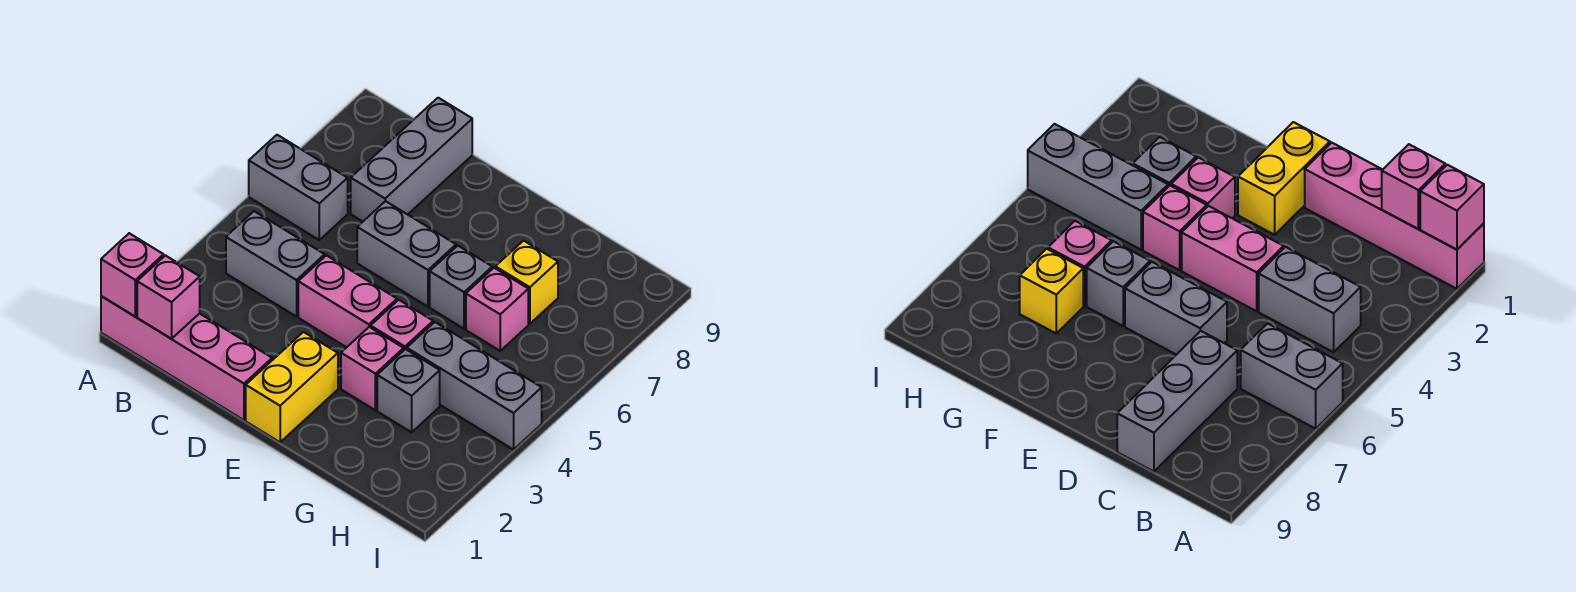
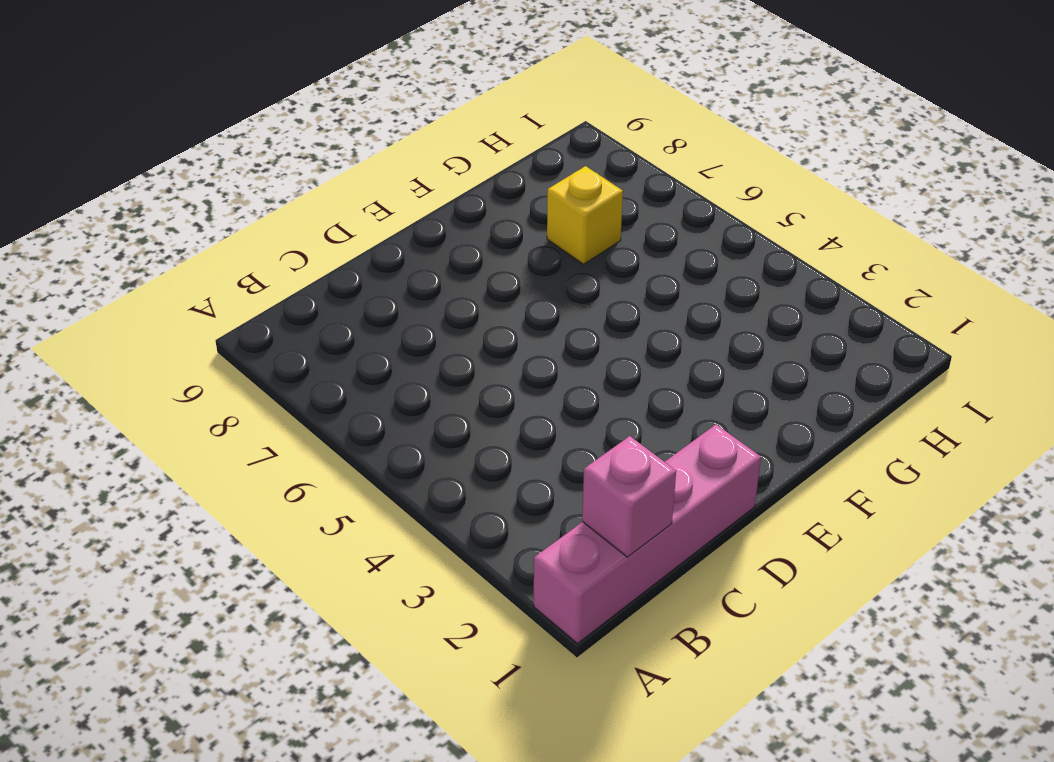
none -> grey brick A6:B6 level 1
none -> grey brick B4:C4 level 1
none -> grey brick C7:C9 level 1

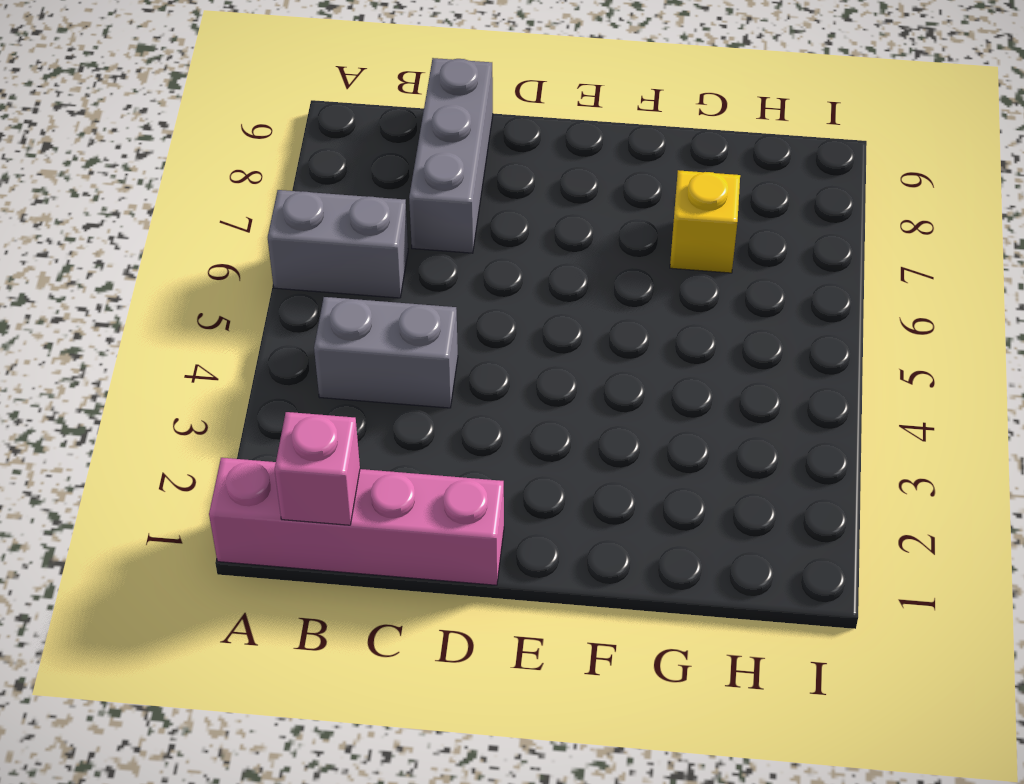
none -> pink brick D4:E4 level 1
none -> grey brick D6:E6 level 1
none -> yellow brick E1:E2 level 1

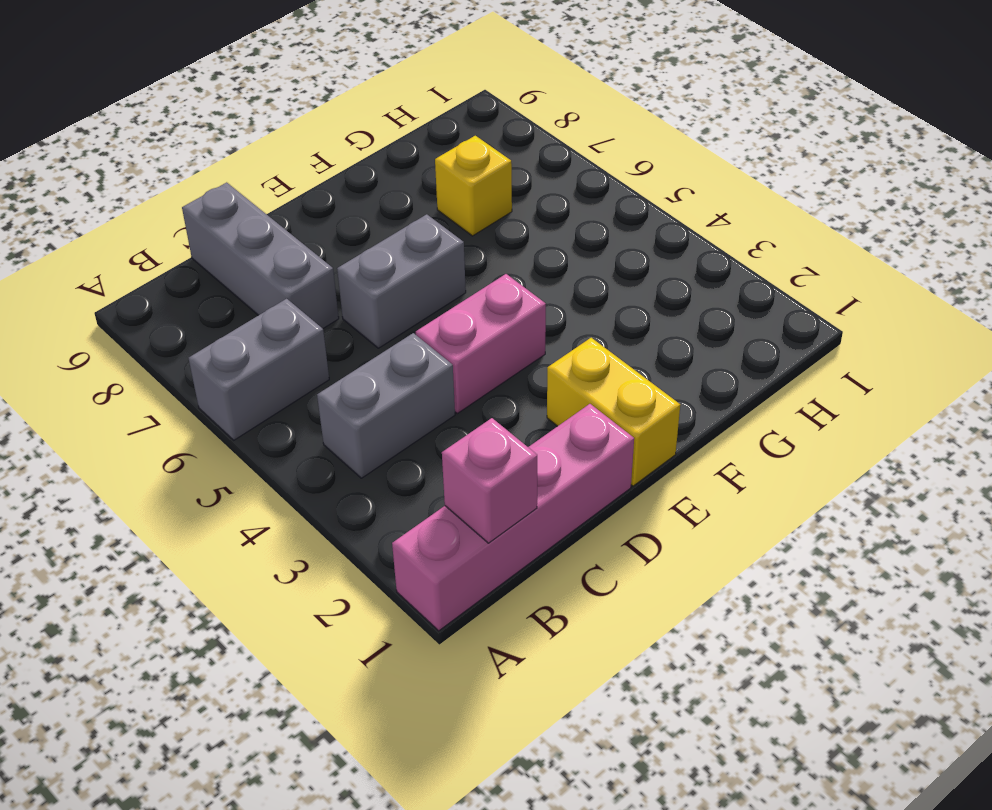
none -> pink brick F3 level 1
none -> pink brick F4 level 1
none -> grey brick F6 level 1

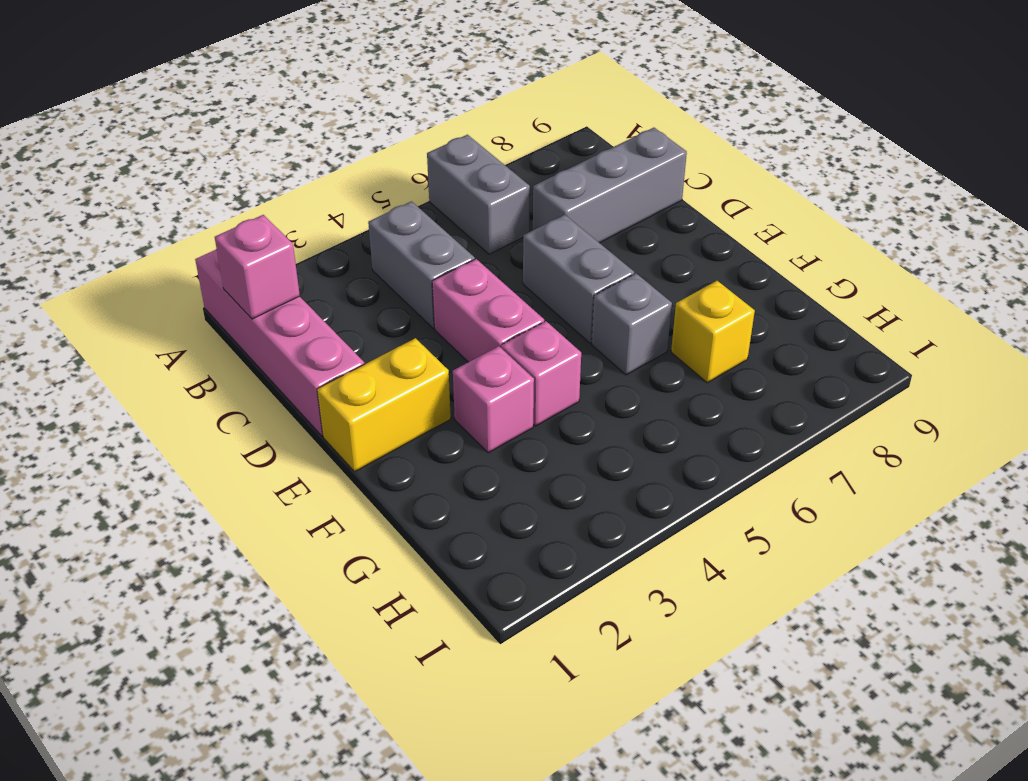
none -> grey brick G3 level 1
none -> grey brick G4:I4 level 1
none -> pink brick G6 level 1

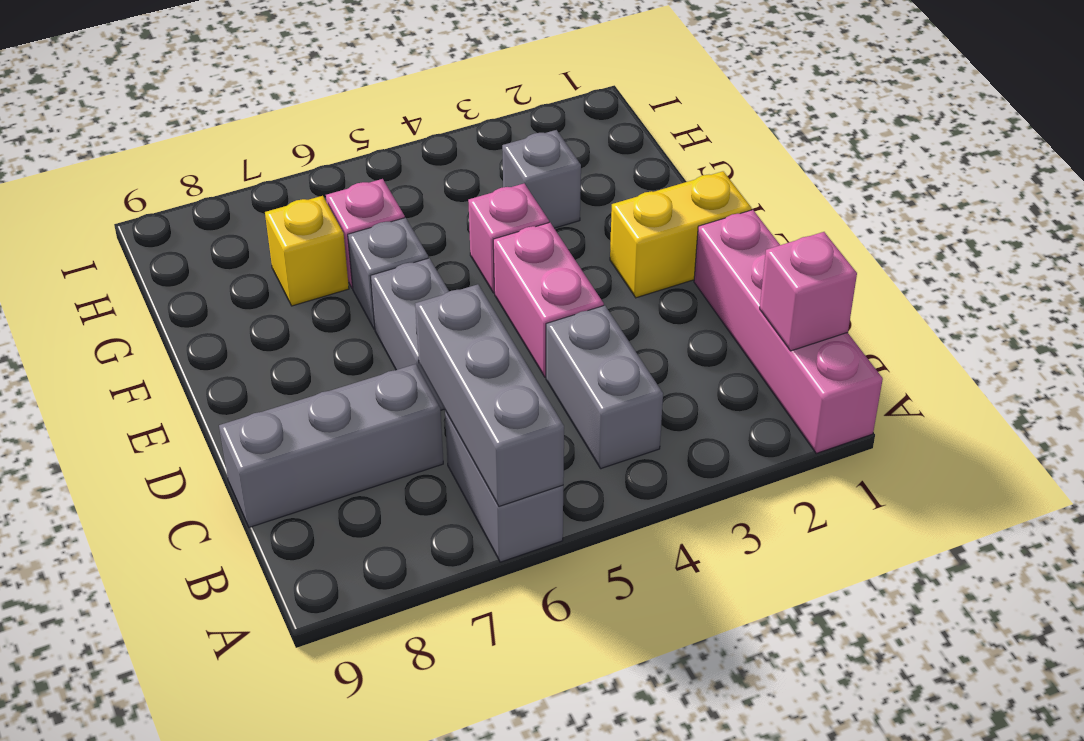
grey brick A6:C6 level 2 -> grey brick G4:I4 level 1
none -> pink brick F3 level 1
none -> pink brick A1 level 2

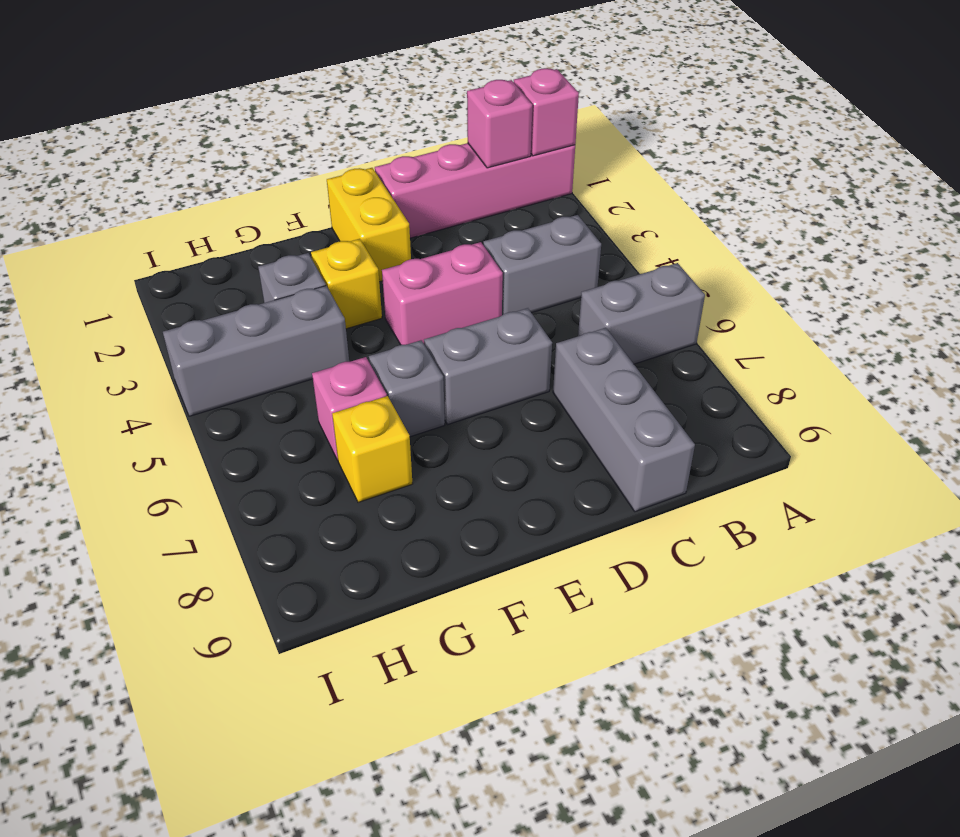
yellow brick F3 level 1 -> pink brick F3 level 1
none -> pink brick F4 level 1

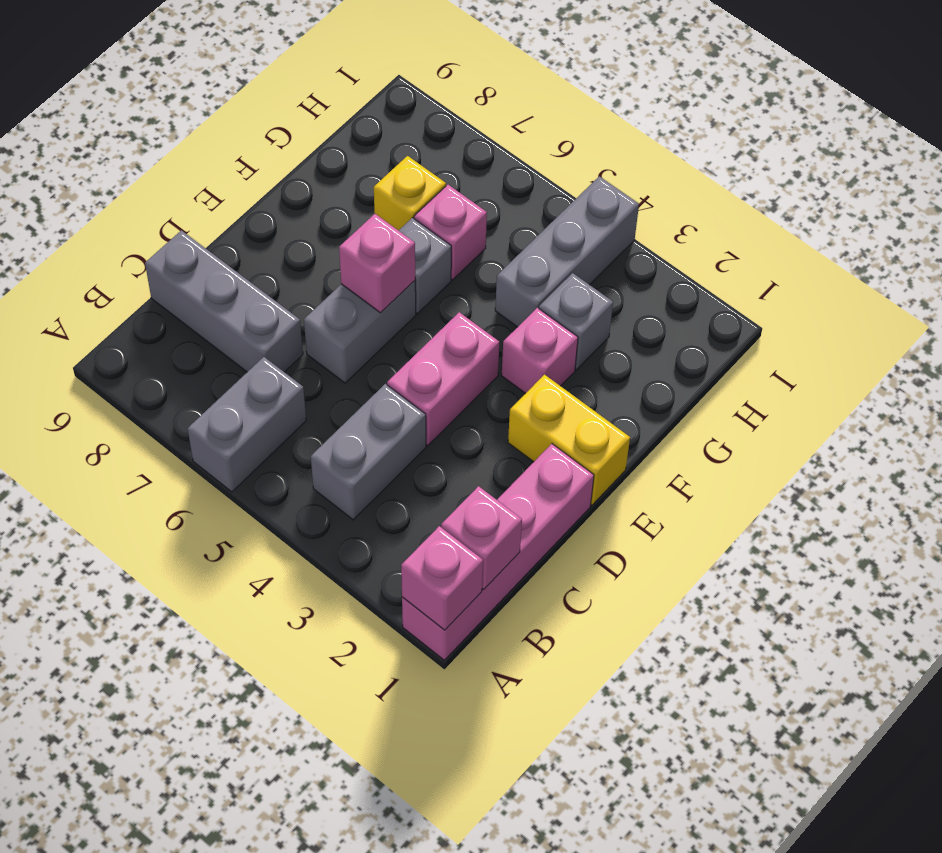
pink brick E6 level 2 -> pink brick F4 level 1

